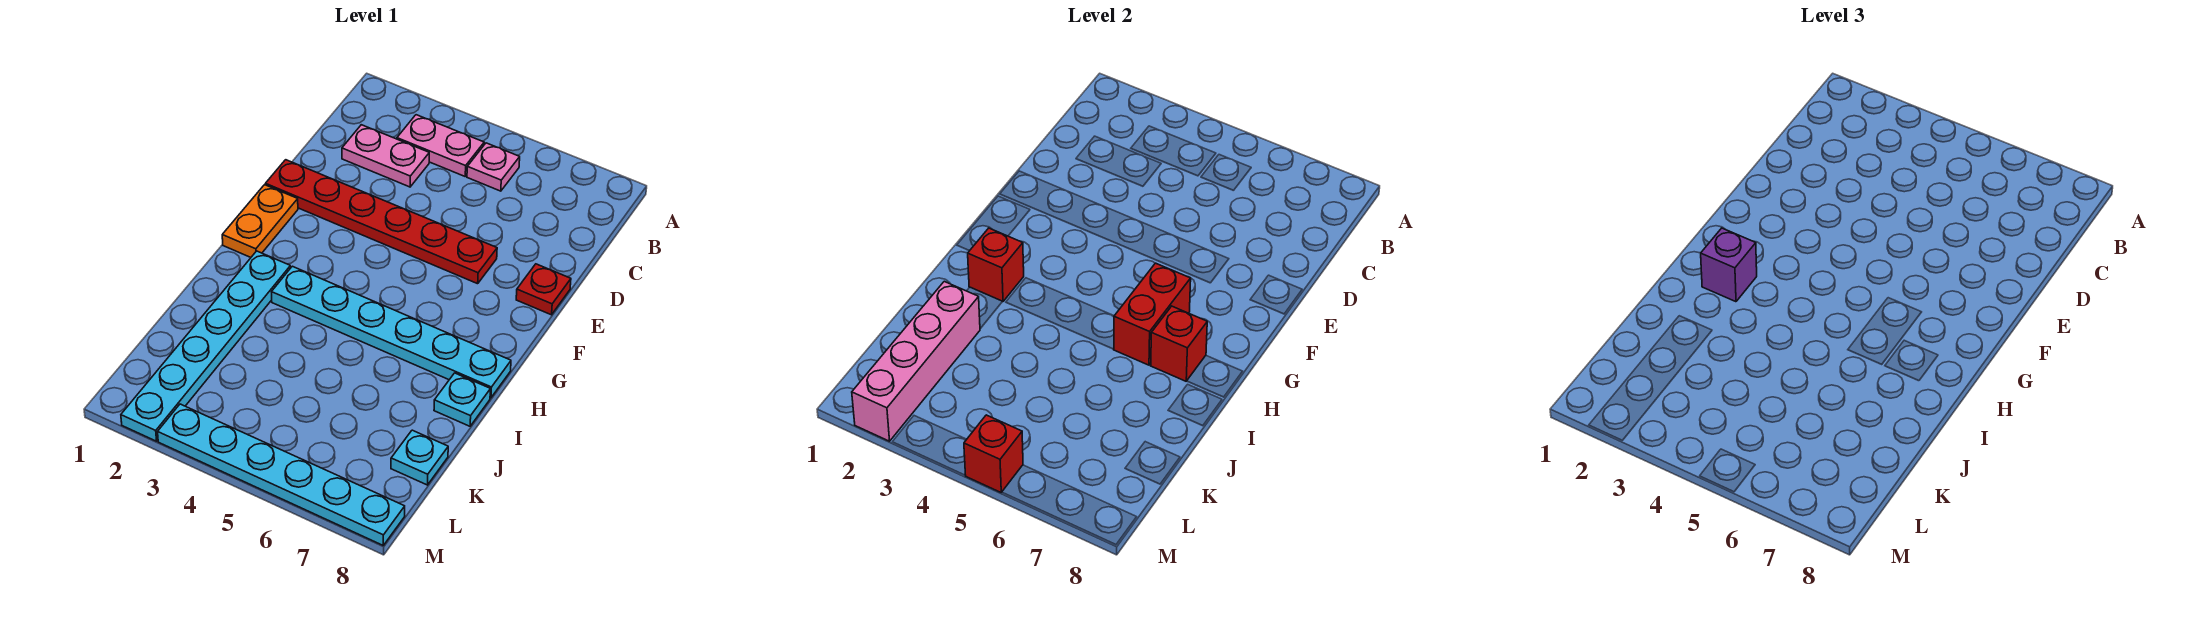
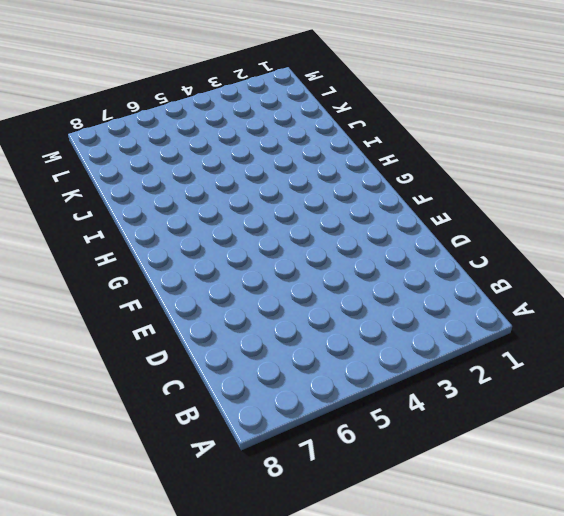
none -> pink plate B3:B4 level 1
none -> pink plate B5 level 1
none -> pink plate C2:C3 level 1

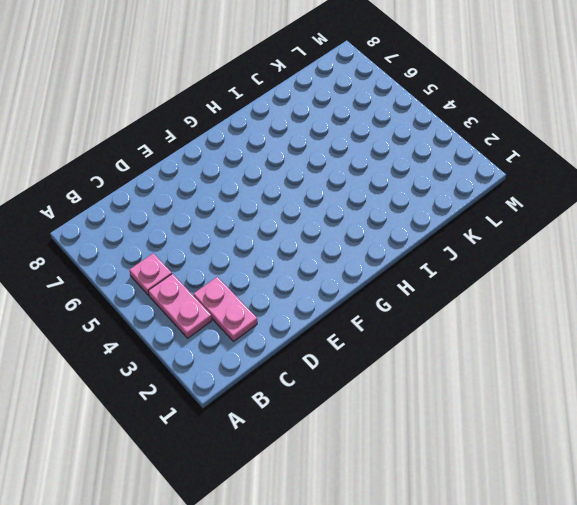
none -> red plate E1:E6 level 1
none -> red plate E8 level 1
none -> orange plate F1:G1 level 1

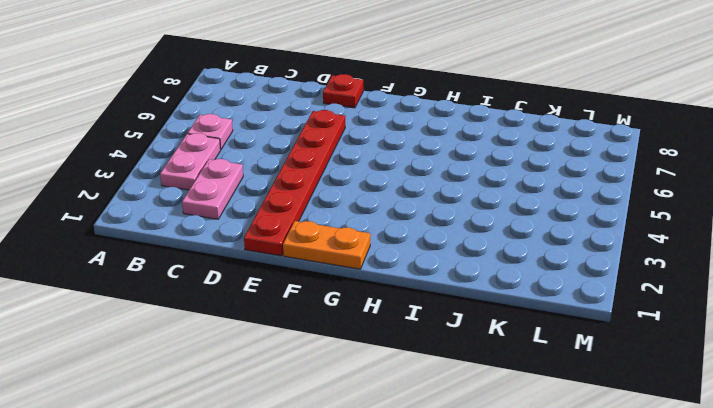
none -> cyan plate H2:M2 level 1
none -> cyan plate H3:H8 level 1
none -> cyan plate I8 level 1

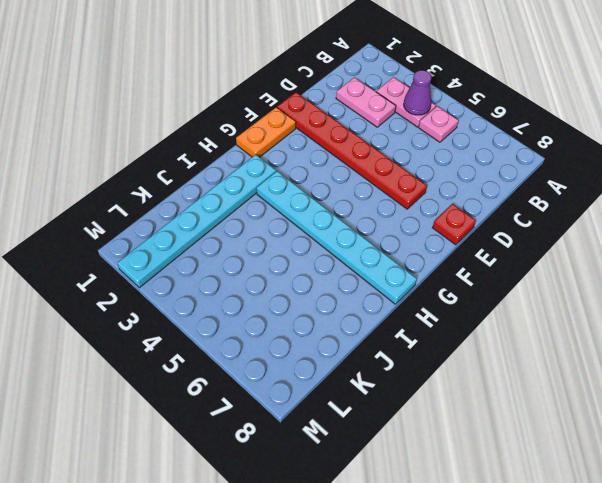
purple cone B4 level 2 -> none
none -> cyan plate I8 level 1
none -> cyan plate K8 level 1
none -> cyan plate M3:M8 level 1

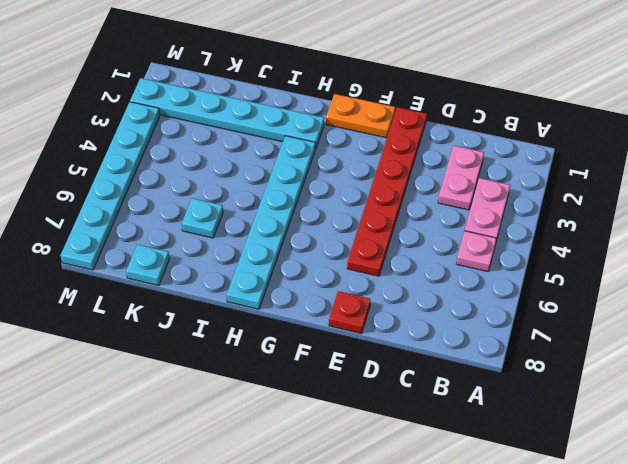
cyan plate J6 level 1 -> cyan plate I8 level 1
none -> red brick G6:H6 level 2
none -> red brick H2 level 2
none -> red brick H7 level 2

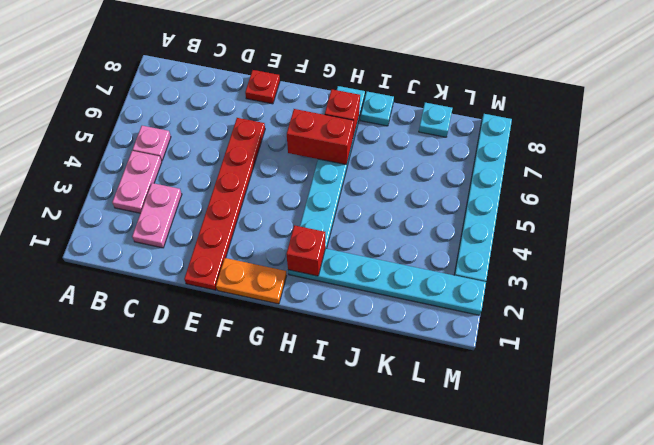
none -> pink brick J2:M2 level 2
none -> red brick M5 level 2
none -> purple brick H2 level 3

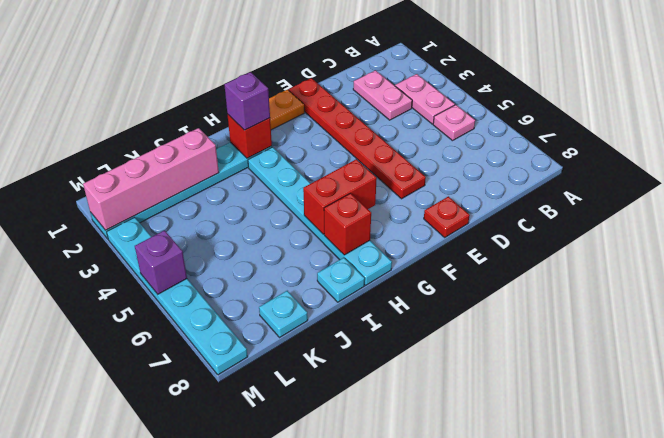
purple brick M5 level 2 -> red brick M5 level 2

